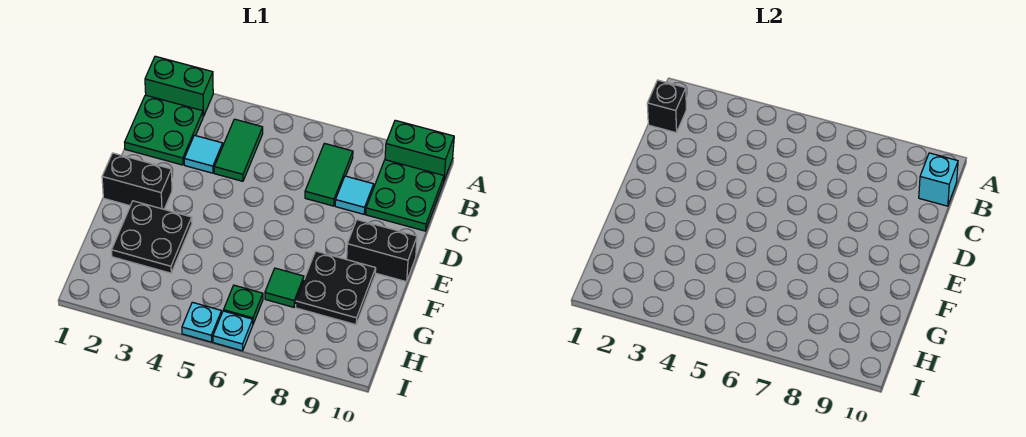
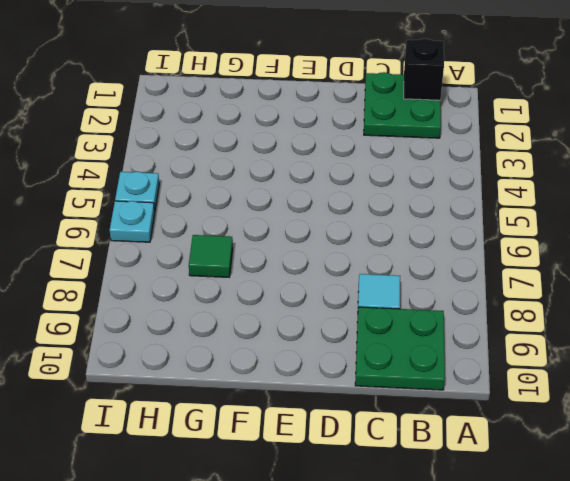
none -> green brick A1:A2 level 1
none -> green brick A9:A10 level 1
none -> green tile B4:C4 level 1

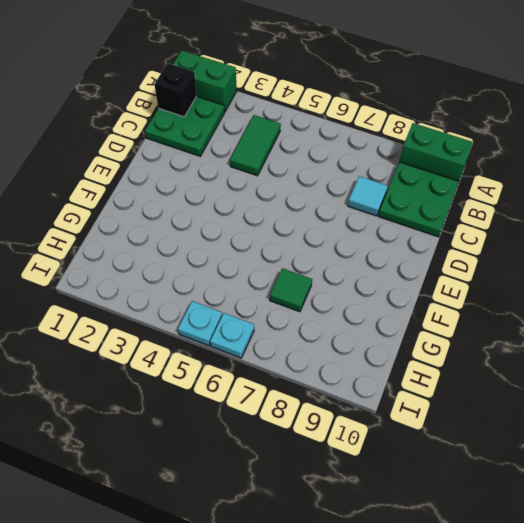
none -> green tile B7:C7 level 1
none -> cyan tile C3 level 1
none -> black brick E1:E2 level 1

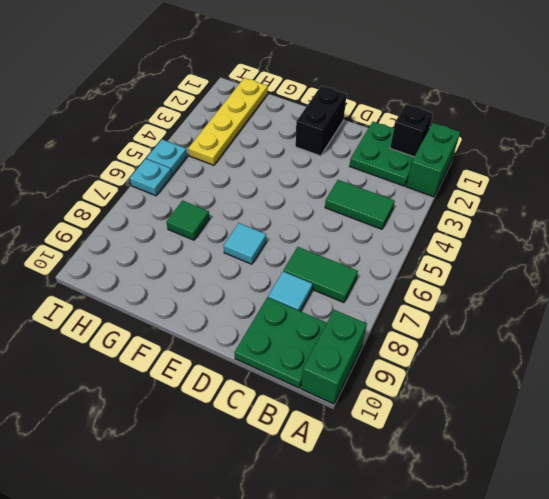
cyan tile E7 level 1 -> cyan tile C3 level 1
yellow plate H1:H4 level 1 -> none
none -> black brick E9:E10 level 1
none -> black plate F2:G3 level 1
none -> black plate F8:G9 level 1

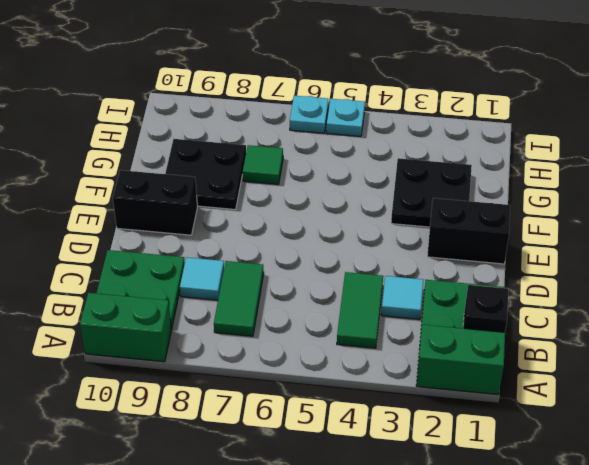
none -> green plate H6 level 1
none -> cyan brick B10 level 2

